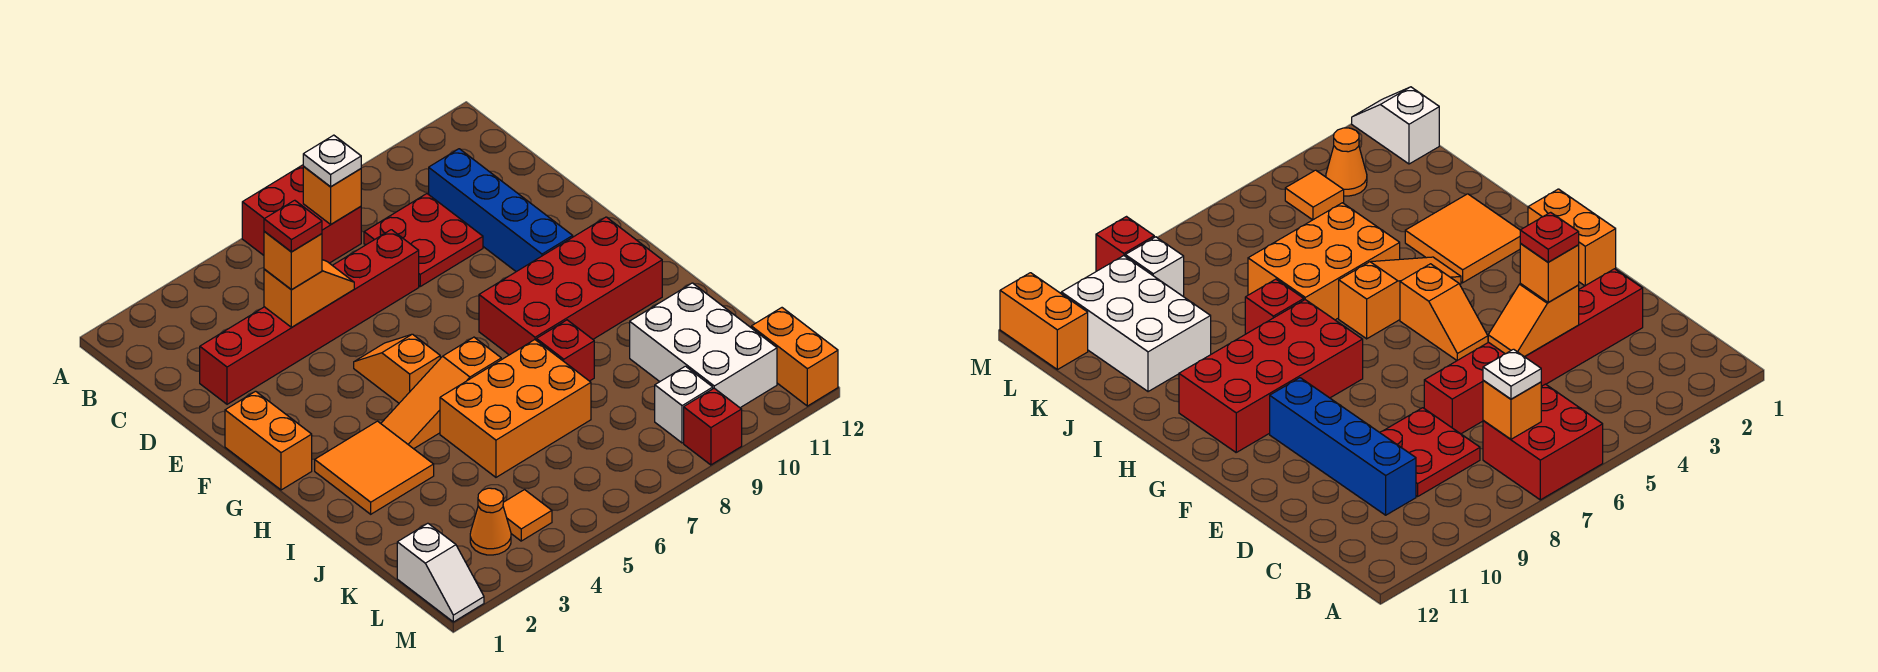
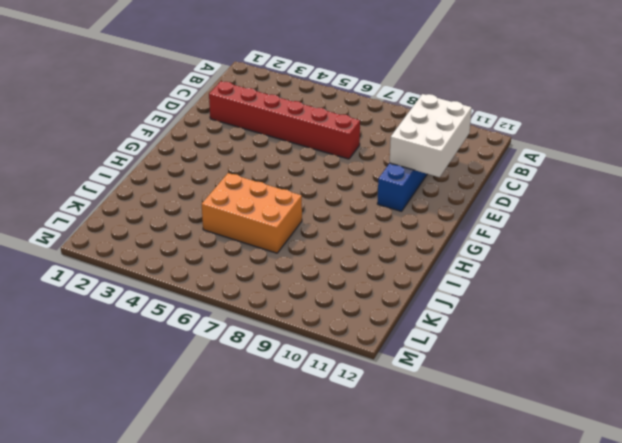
white brick C10:E11 level 2 -> white brick J10:L11 level 1
none -> red brick A6:B7 level 1
none -> red plate C8:D9 level 1
none -> orange brick F1:G1 level 1

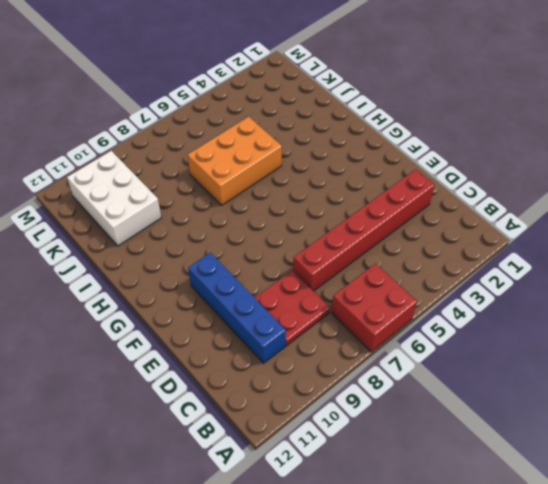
none -> orange brick F1:G1 level 1
none -> orange slope F5:G5 level 1 top G
none -> red brick G8:H11 level 1

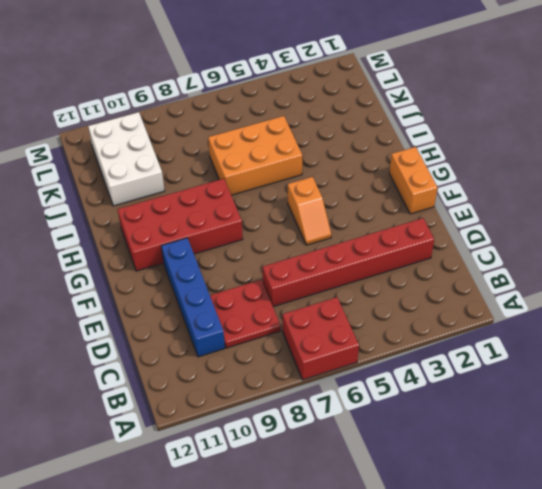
none -> orange tile H2:I3 level 1
none -> orange slope H4:H6 level 1 top 6
none -> red brick I8 level 1

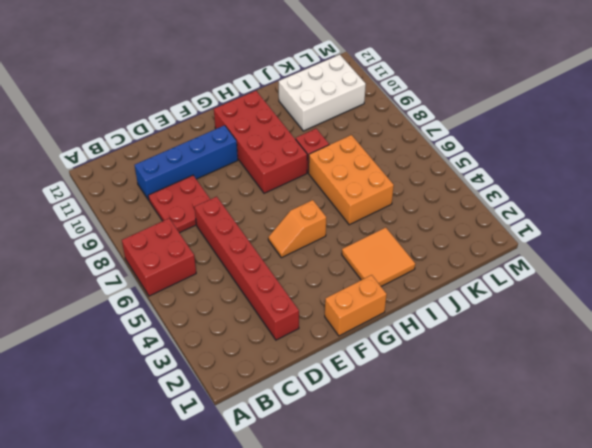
none -> orange slope H4:H6 level 1 top 6
none -> white slope L1:M1 level 1 top L
none -> orange cone L3 level 1

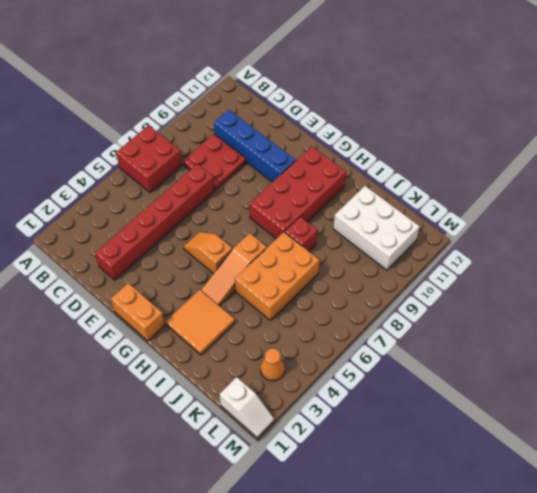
none -> orange tile L4 level 1
none -> white brick L9 level 1
none -> orange brick L12:M12 level 1

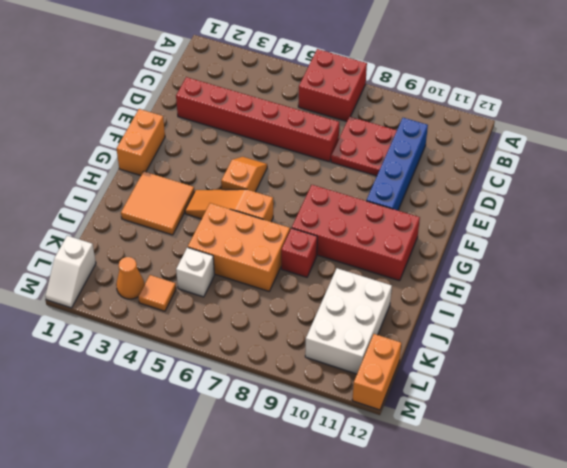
white brick K5 level 1 -> white brick L9 level 1
none -> red brick M9 level 1
none -> orange brick B7 level 2
none -> orange slope D4:D5 level 2 top 4

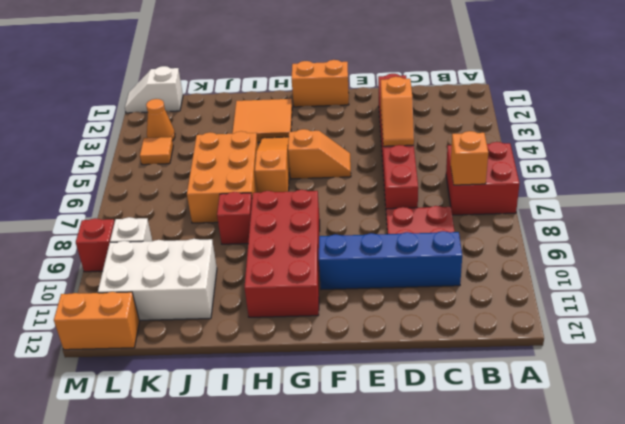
none -> white plate B7 level 3
none -> orange brick D4 level 3
none -> red plate D4 level 4

